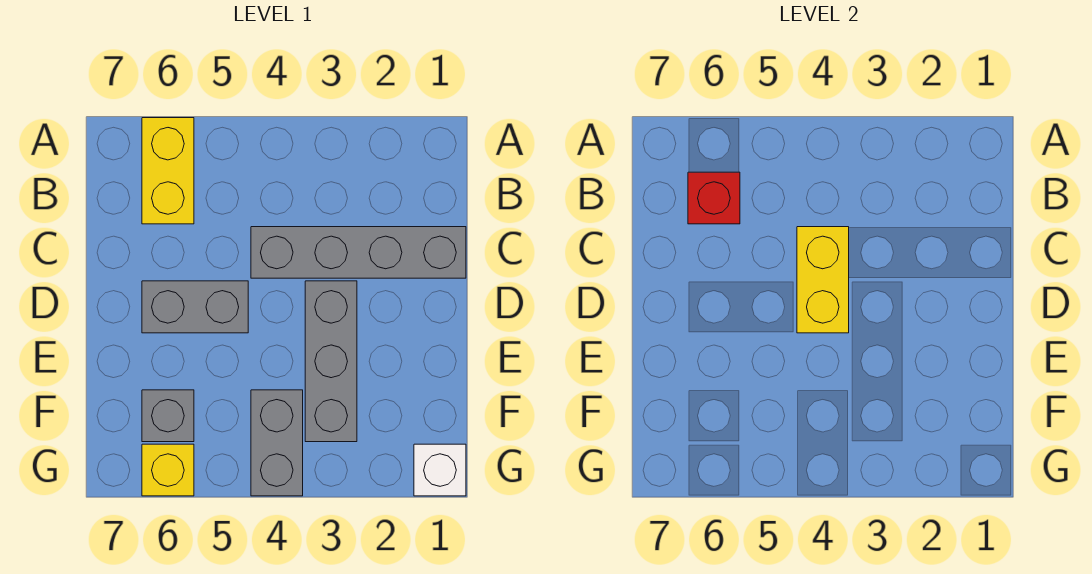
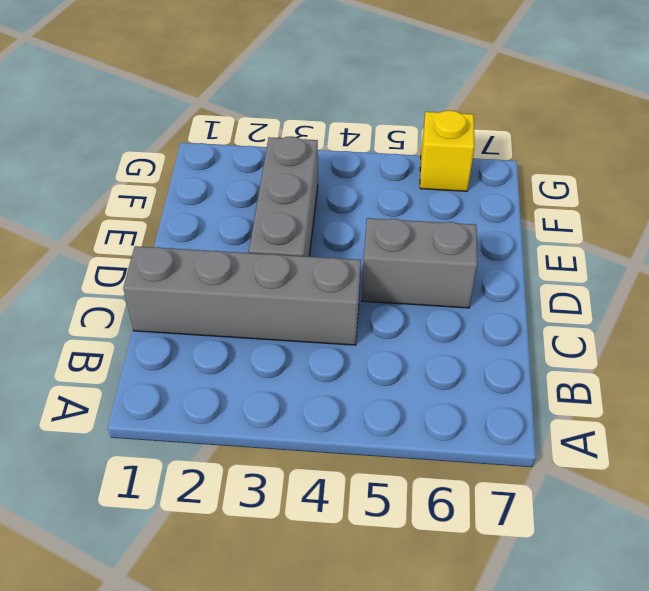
none -> yellow brick A6:B6 level 1
none -> grey brick F4:G4 level 1

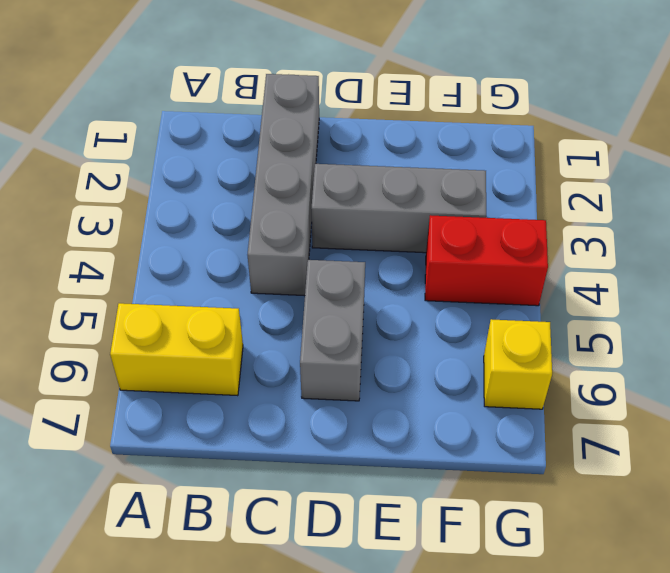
red brick F4:G4 level 1 -> grey brick F4:G4 level 1
none -> grey brick F6 level 1
none -> white brick G1 level 1

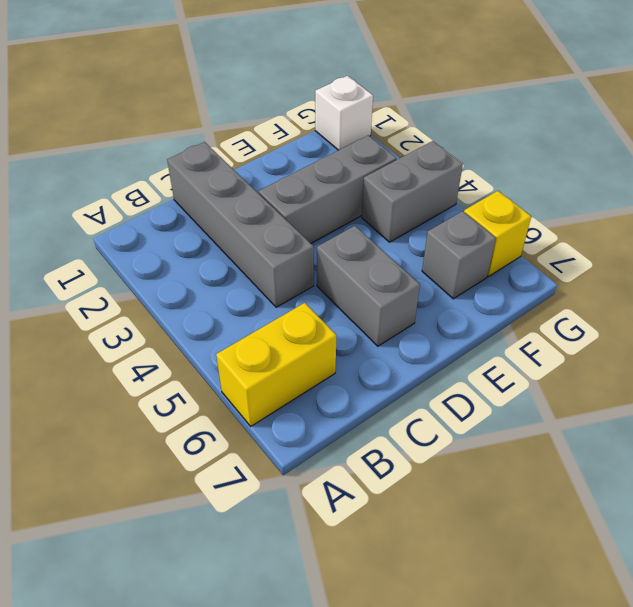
none -> red brick B6 level 2
none -> yellow brick C4:D4 level 2

